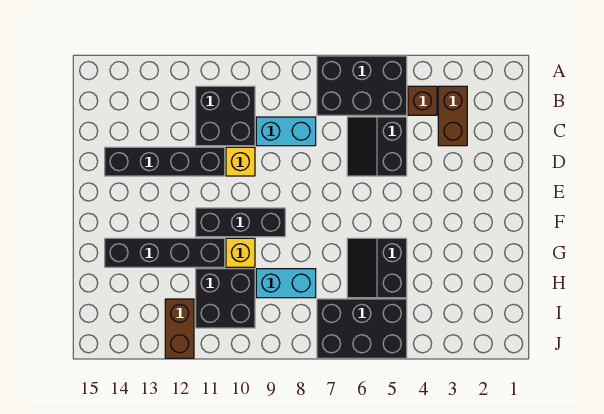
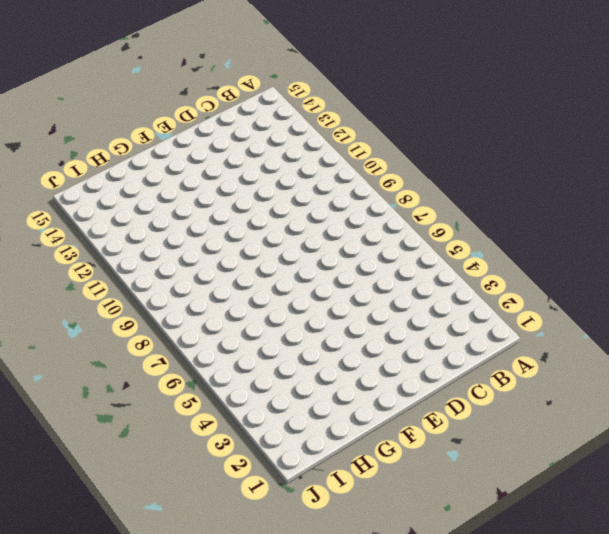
none -> black brick A5:B7 level 1
none -> brown brick B3:C3 level 1
none -> brown brick B4 level 1

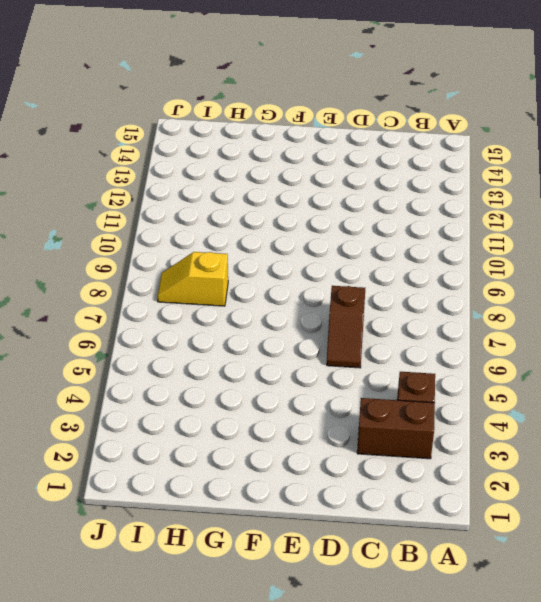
brown slope D6:D7 level 1 top 7 -> black slope C5:D6 level 1 top 5
yellow slope H8:I8 level 1 top H -> cyan brick H8:H9 level 1
none -> black brick A5:B7 level 1
none -> black brick B10:C11 level 1
none -> cyan brick C8:C9 level 1

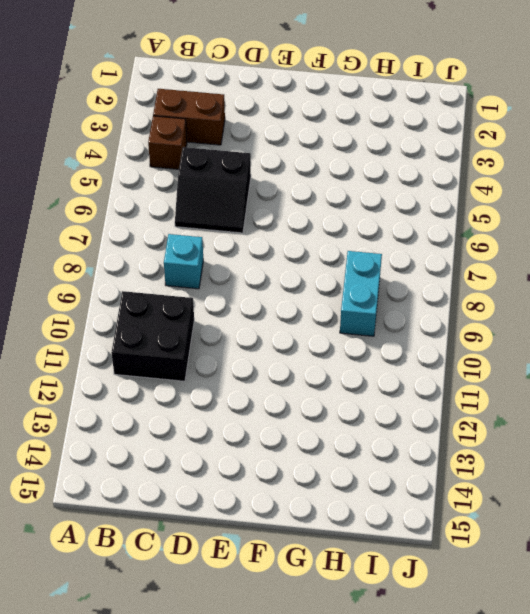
cyan brick C8 level 1 -> cyan brick C8:C9 level 1
none -> black brick A5:B7 level 1
none -> yellow brick D10 level 1
none -> black brick D11:D14 level 1

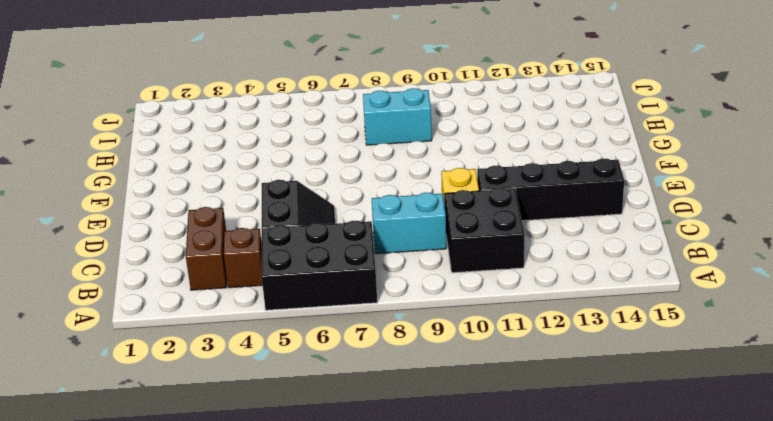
none -> black brick F9:F11 level 1
none -> black slope G5:H6 level 1 top 5
none -> yellow brick G10 level 1

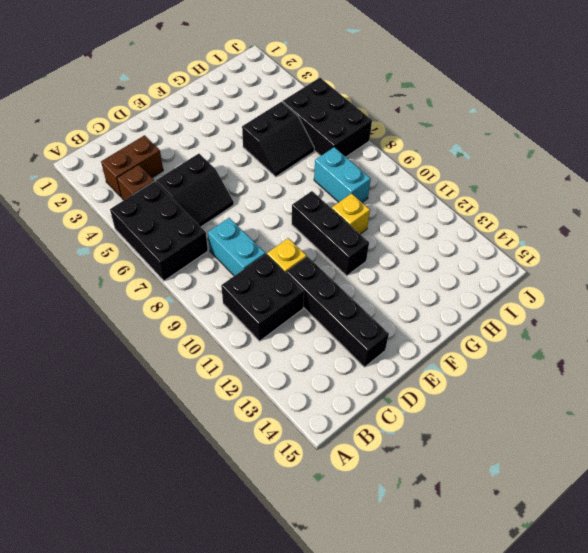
none -> black brick G11:G14 level 1
none -> black brick H10:I11 level 1
none -> brown brick I12:J12 level 1

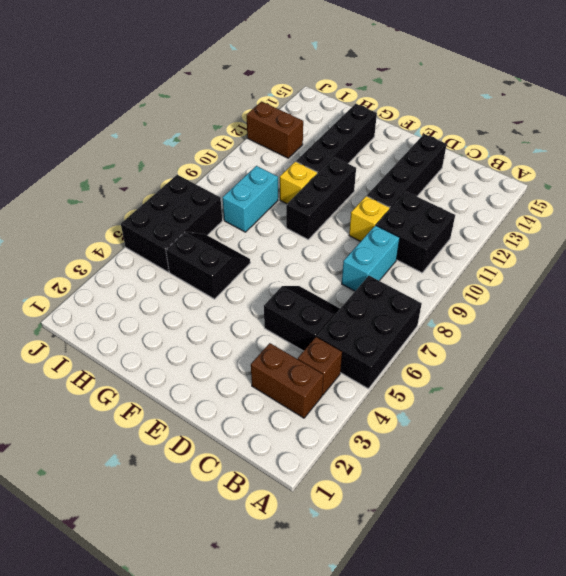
none -> black brick H10:I11 level 1

